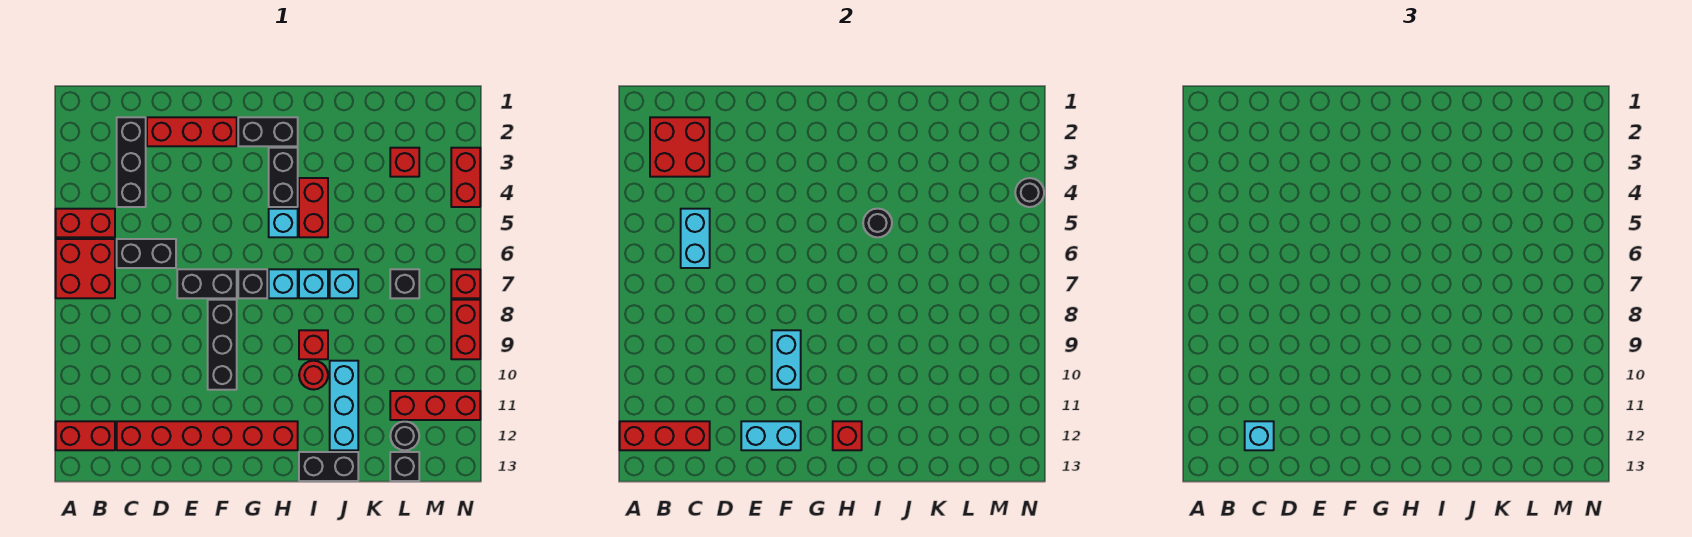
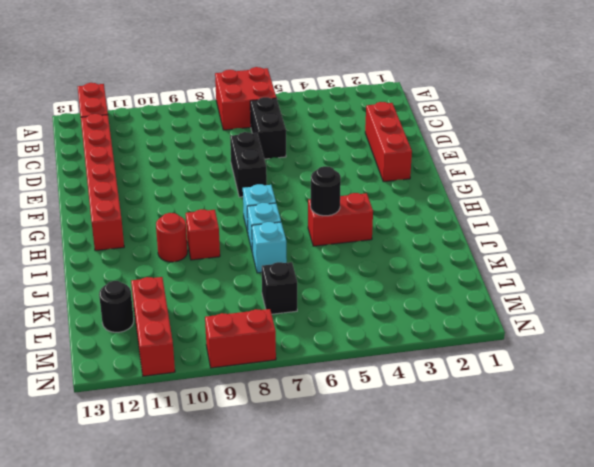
none -> red brick A5:B5 level 1
none -> black brick C2:C4 level 1
none -> black brick F8:F10 level 1
none -> black brick G2:H2 level 1

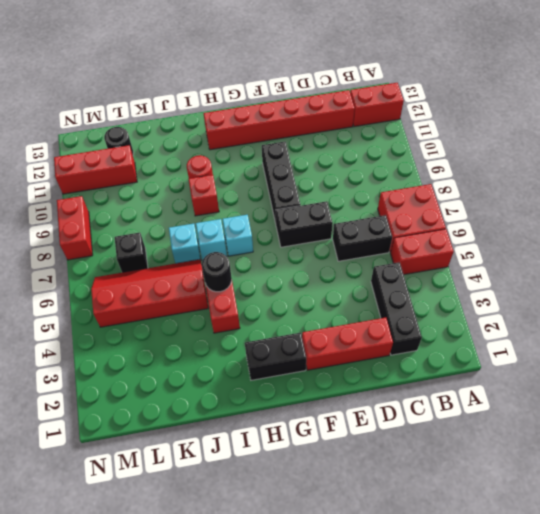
red slope J5:M6 level 1 top 5 -> none
none -> black brick G7 level 1
none -> black brick H3:H4 level 1
none -> cyan brick H5 level 1
none -> black brick I13:J13 level 1

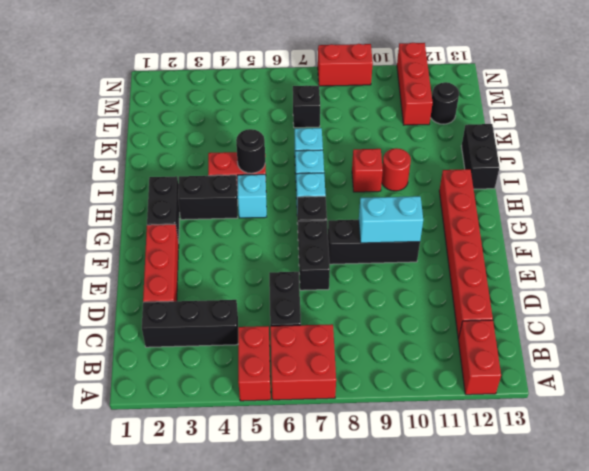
none -> cyan brick J10:J12 level 1
none -> red brick L3 level 1
none -> black brick L13 level 1
none -> red brick N3:N4 level 1

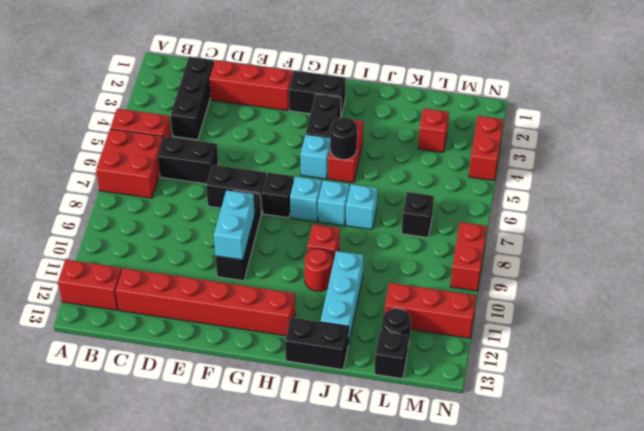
none -> red brick N7 level 1
none -> red brick A12:C12 level 2
none -> red brick B2:C3 level 2
none -> cyan brick C5:C6 level 2

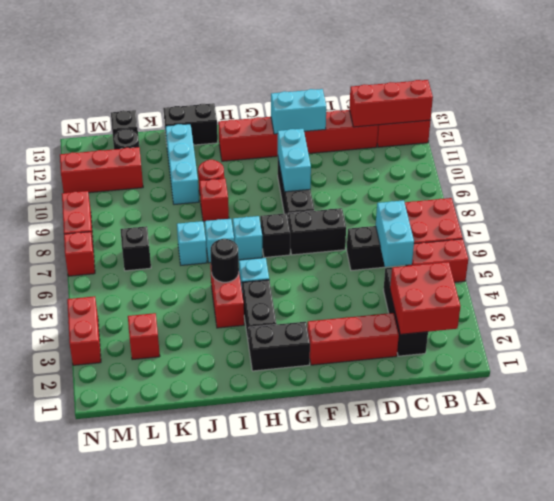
none -> red brick H12 level 2
none -> black round brick N4 level 2
none -> cyan brick C12 level 3

